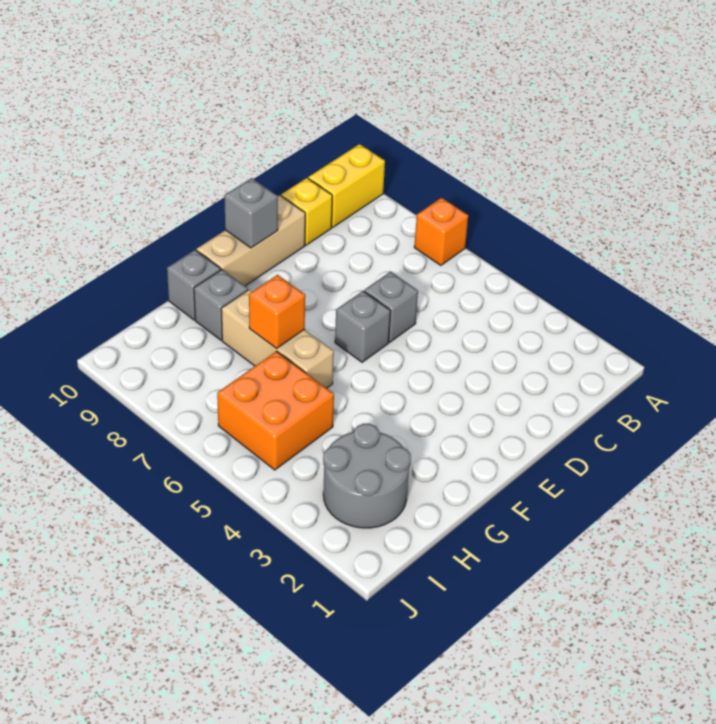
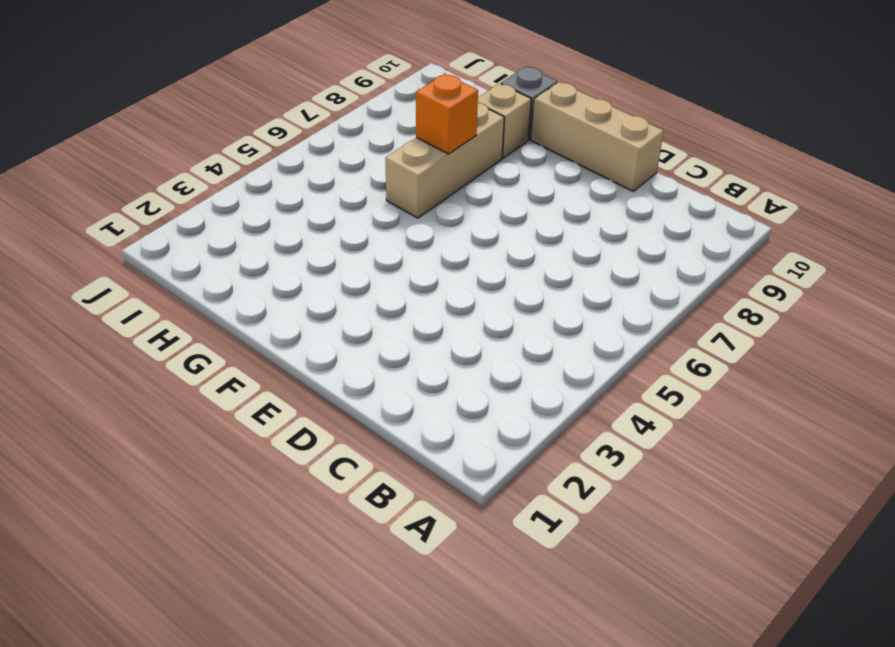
tan brick G9 level 1 -> grey brick G9 level 1
none -> orange brick A7 level 1
none -> yellow brick A10:B10 level 1
none -> yellow brick C10 level 1

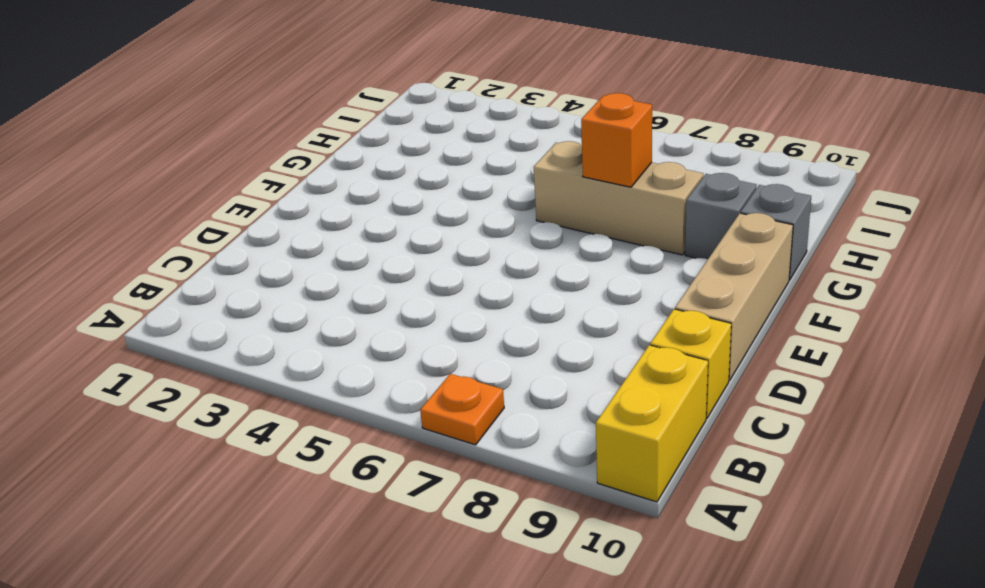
orange plate A7 level 1 -> orange brick A7 level 1
none -> grey brick D6 level 1
none -> grey brick E6 level 1
none -> grey round brick H2:I3 level 1

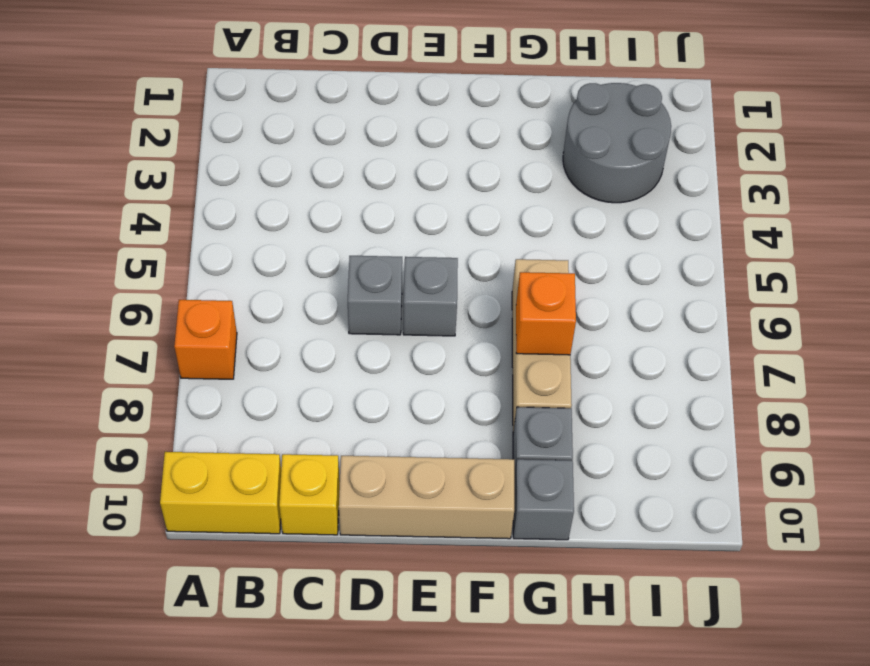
none -> orange brick H5:I6 level 1
none -> grey brick E10 level 2

